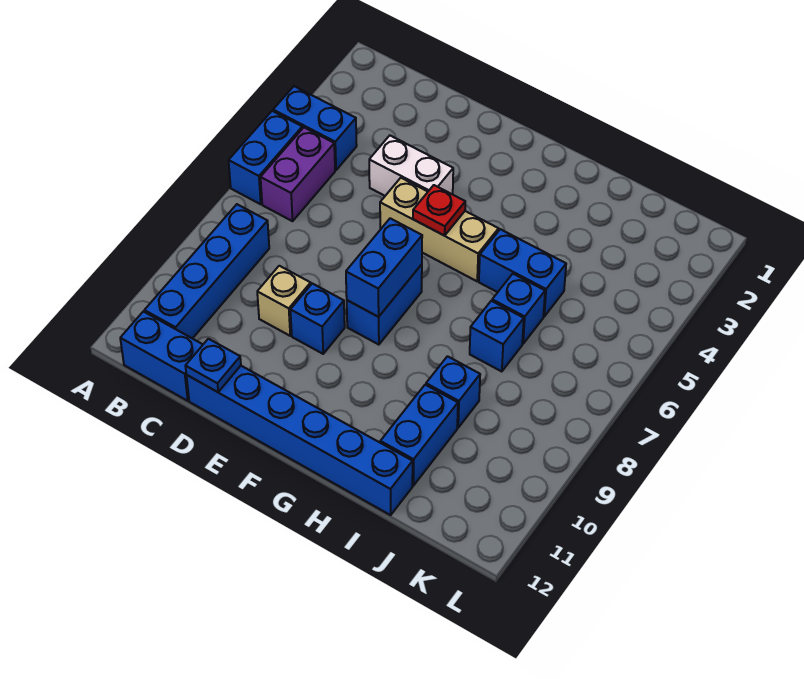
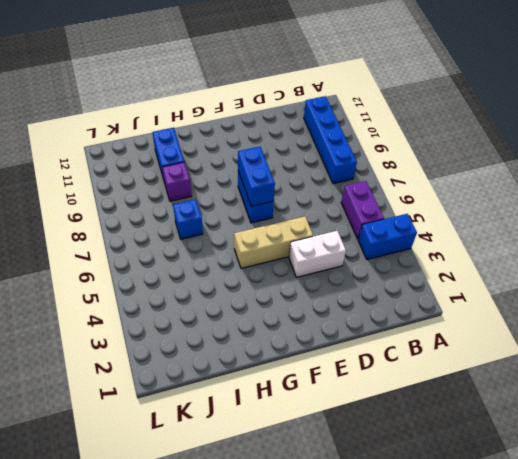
purple brick I9 level 1 -> blue brick I9 level 1
none -> blue brick A5:A6 level 1
none -> blue brick B12:C12 level 1
none -> tan brick D9 level 1

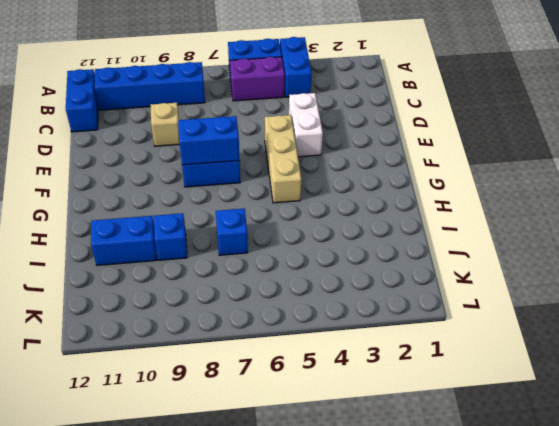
none -> blue brick D12:I12 level 1
none -> blue brick E9 level 1
none -> blue brick H5:I5 level 1

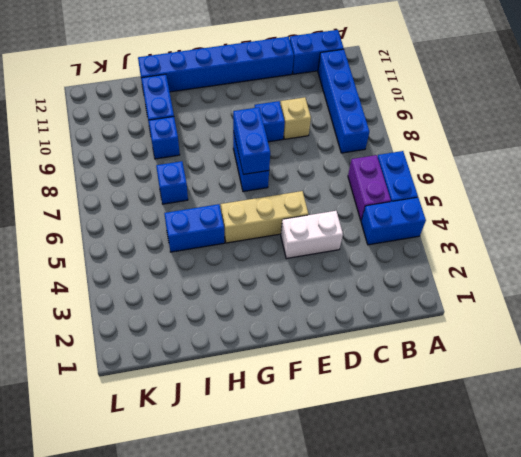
none -> blue brick I6 level 1
none -> blue plate D12 level 2
none -> red plate F5 level 2

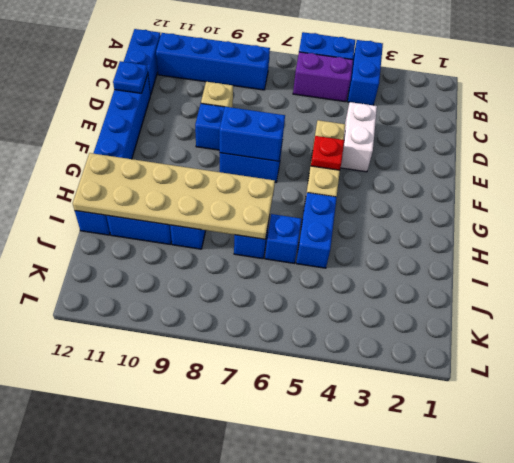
tan plate H7:I12 level 2 -> none

